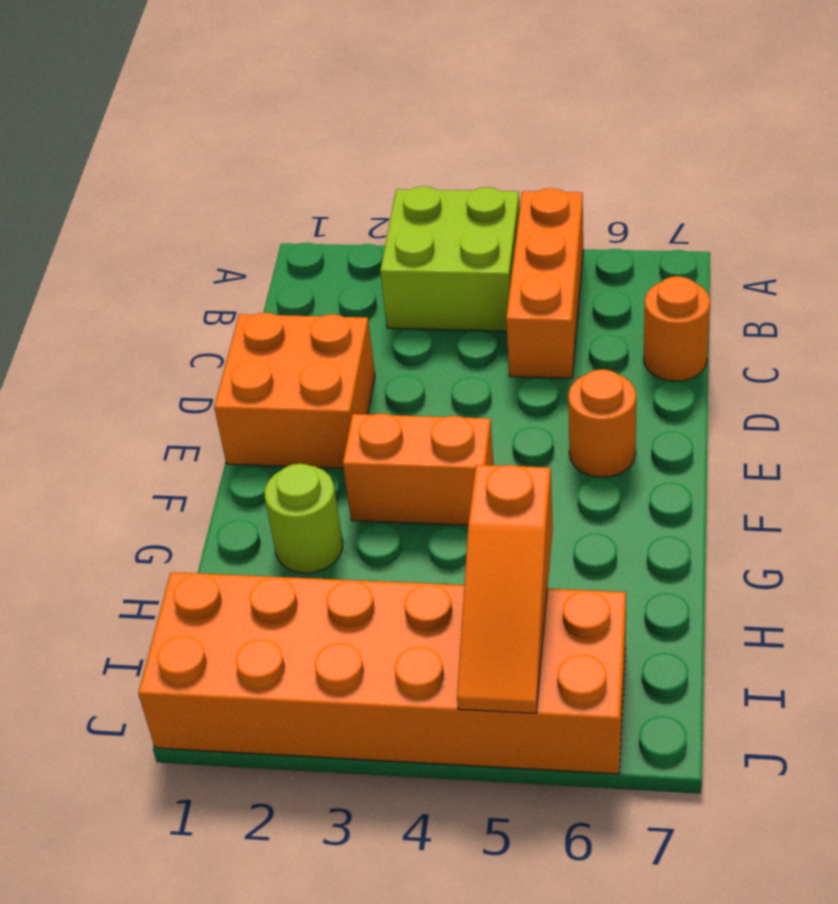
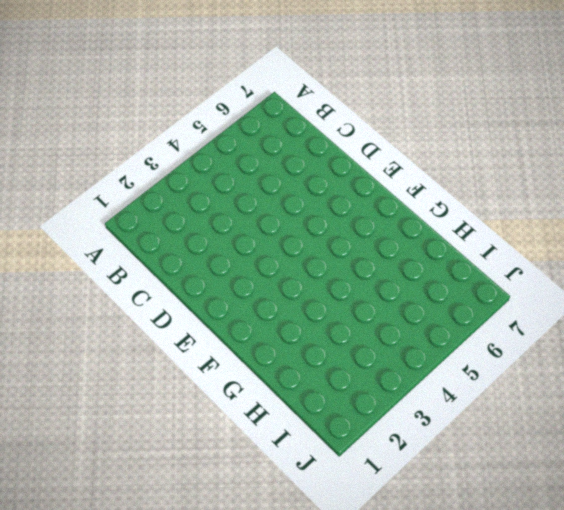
none -> lime brick A3:B4 level 1
none -> orange brick A5:C5 level 1

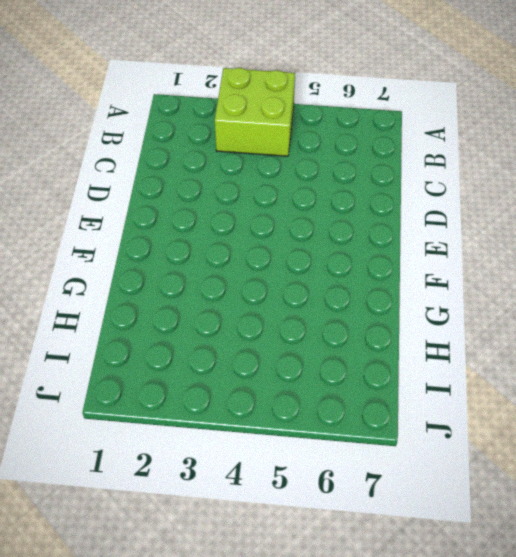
none -> orange brick A5:C5 level 1
none -> orange round brick C7 level 1

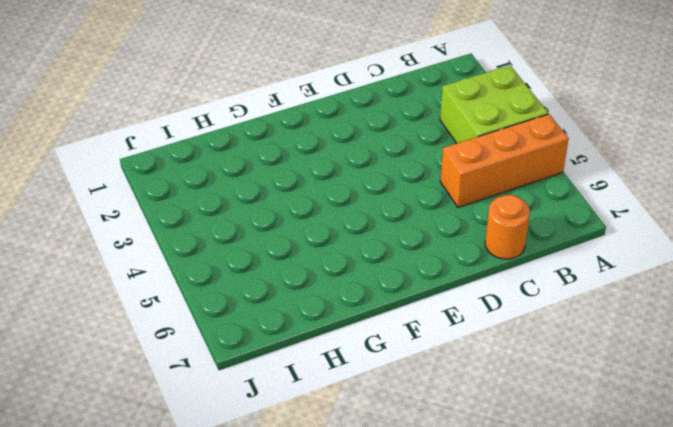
none -> orange brick D1:E2 level 1
none -> orange round brick E6 level 1

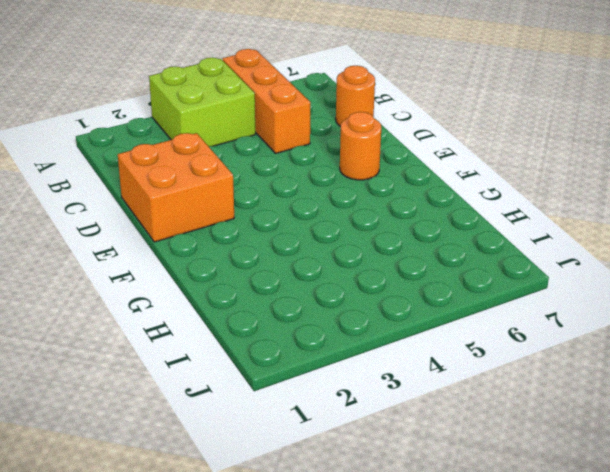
none -> orange brick F3:F4 level 1
none -> lime round brick G2 level 1

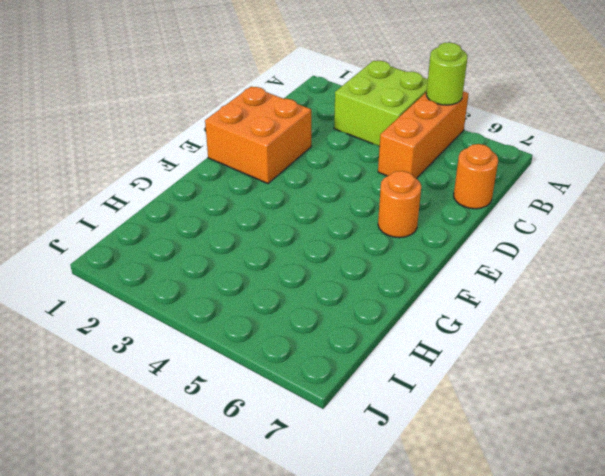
lime round brick A5 level 2 -> lime round brick G2 level 1
none -> orange brick F3:F4 level 1
none -> orange brick I1:J6 level 1

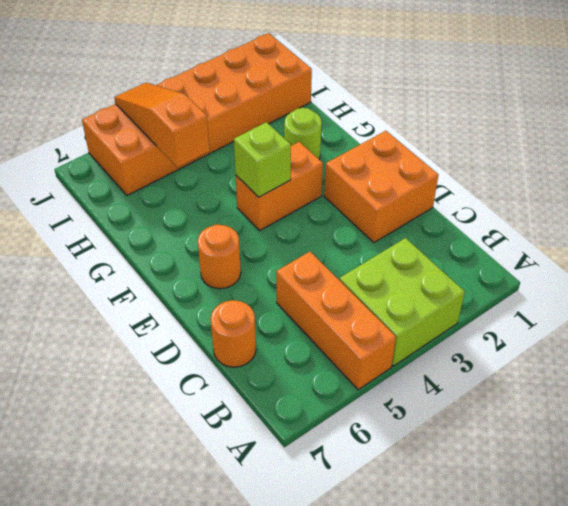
lime brick F4 level 2 -> none

